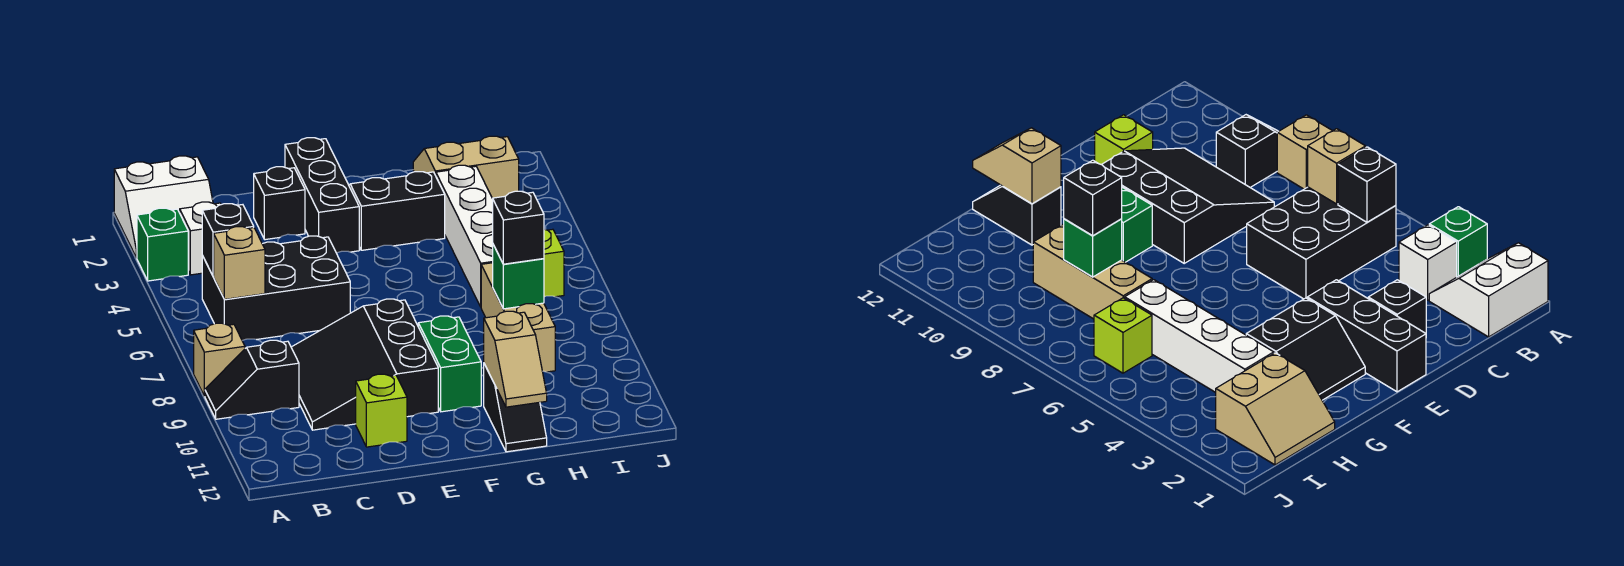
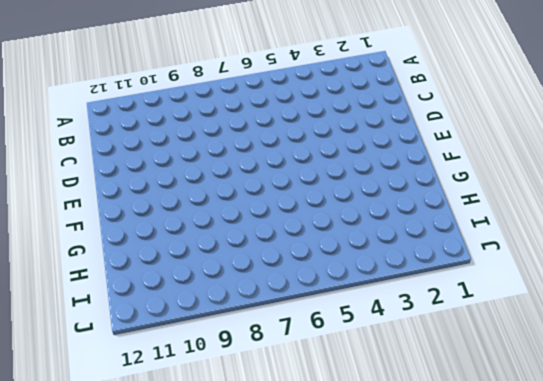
none -> white slope A1:B2 level 1 top 1
none -> green brick A3 level 1
none -> tan brick A8 level 1

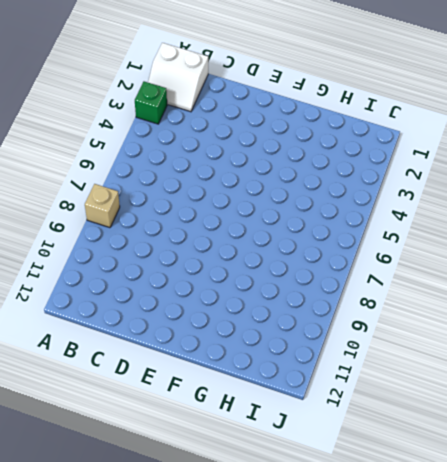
none -> black slope A9:B9 level 1 top B
none -> white brick B3 level 1
none -> black brick B5:D6 level 1

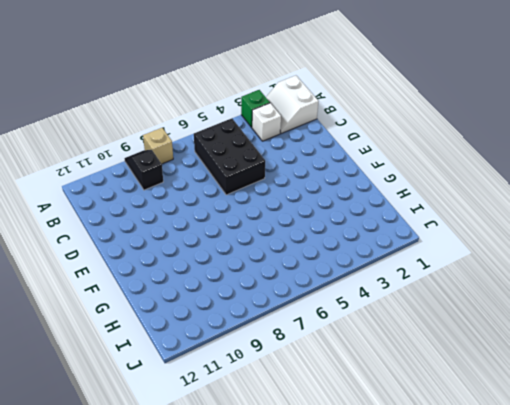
none -> black slope C8:E10 level 1 top E
none -> black brick D2 level 1
none -> lime brick D11 level 1

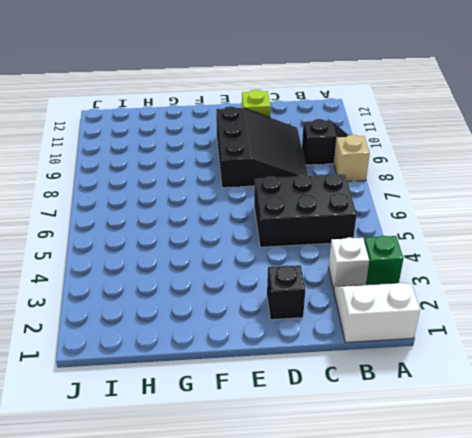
none -> black brick E1:E3 level 1
none -> black slope F2:G3 level 1 top 3
none -> green brick F9:F10 level 1

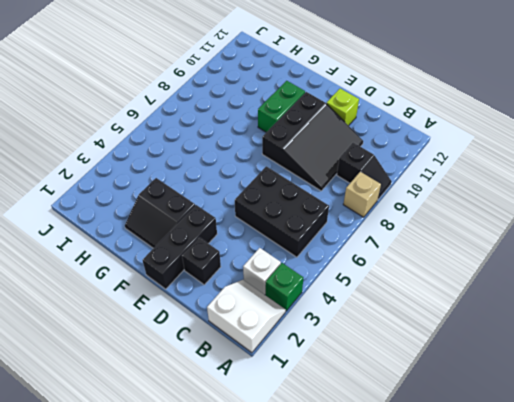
none -> black slope G11:G12 level 1 top 11
none -> tan slope H1:I2 level 1 top 2
none -> white brick H3:H6 level 1

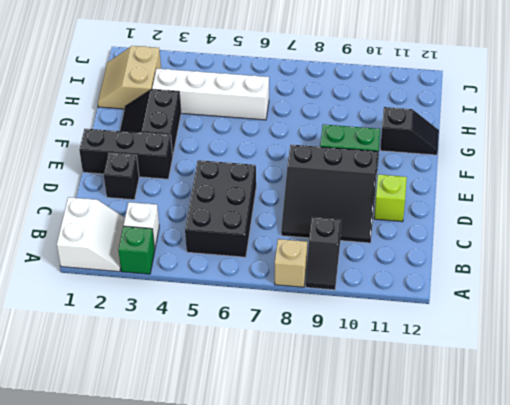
none -> tan brick H7:H9 level 1
none -> lime brick I6 level 1
none -> black brick B5 level 2

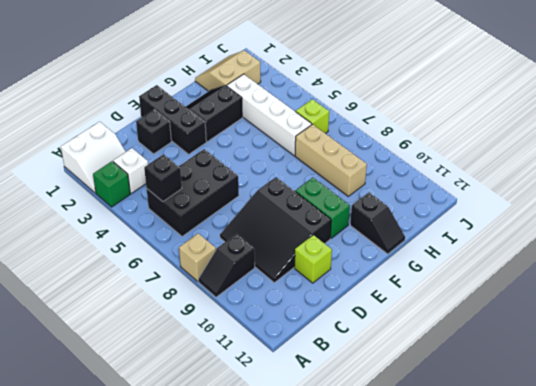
none -> tan brick B6 level 2
none -> tan slope G11:G12 level 2 top 11
none -> green brick H8 level 2

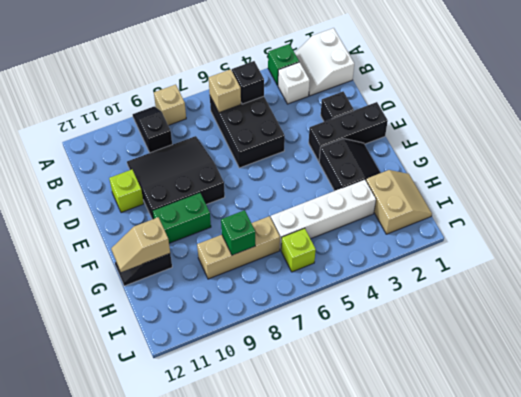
none -> black brick H8 level 3

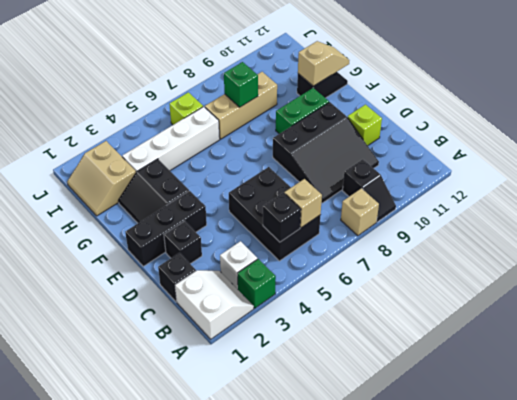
black brick C1 level 1 -> black brick H8 level 3

